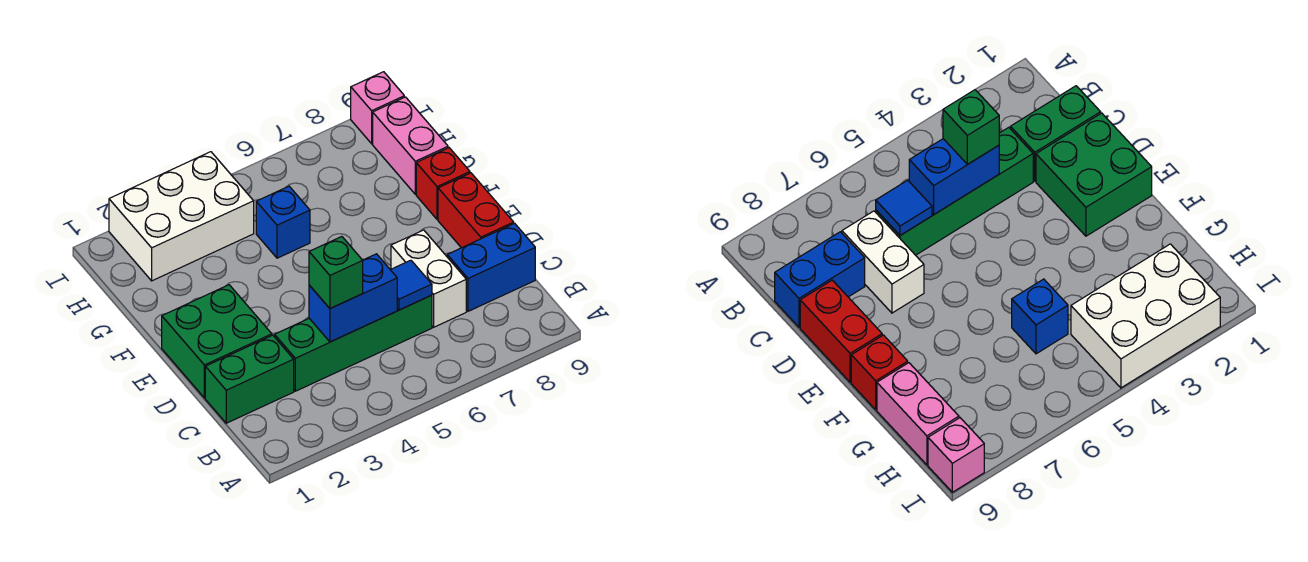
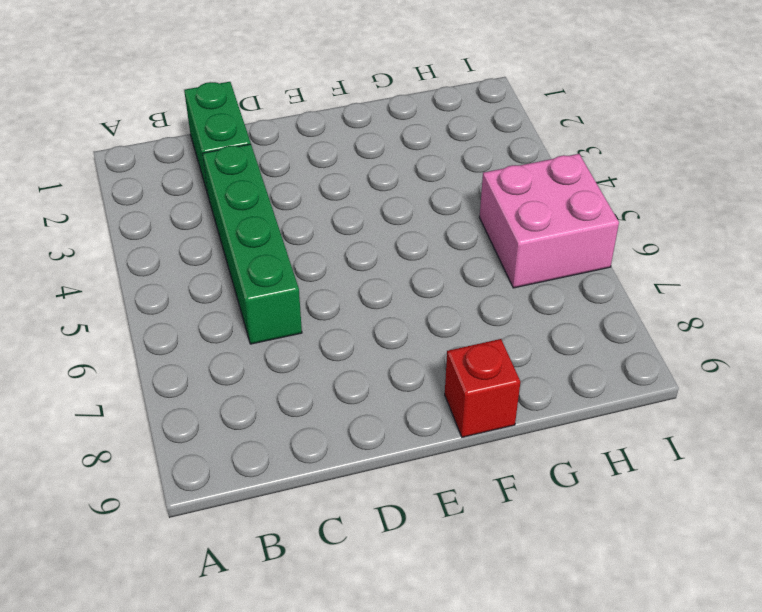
pink brick H5:I6 level 1 -> none
none -> white brick C7:D7 level 1
none -> blue brick C8:C9 level 1
none -> green brick D1:E2 level 1

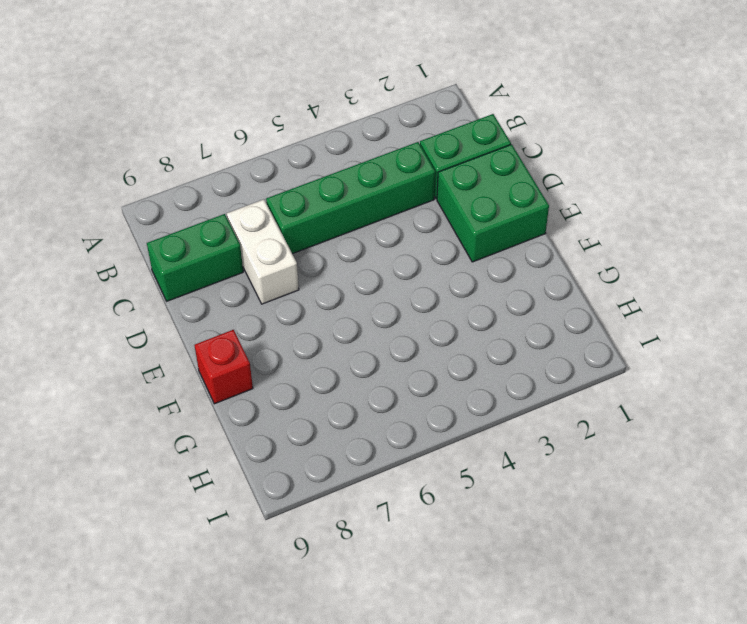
green brick C8:C9 level 1 -> blue brick C8:C9 level 1
none -> red brick D9:E9 level 1
none -> blue brick G5 level 1
none -> pink brick G9:H9 level 1

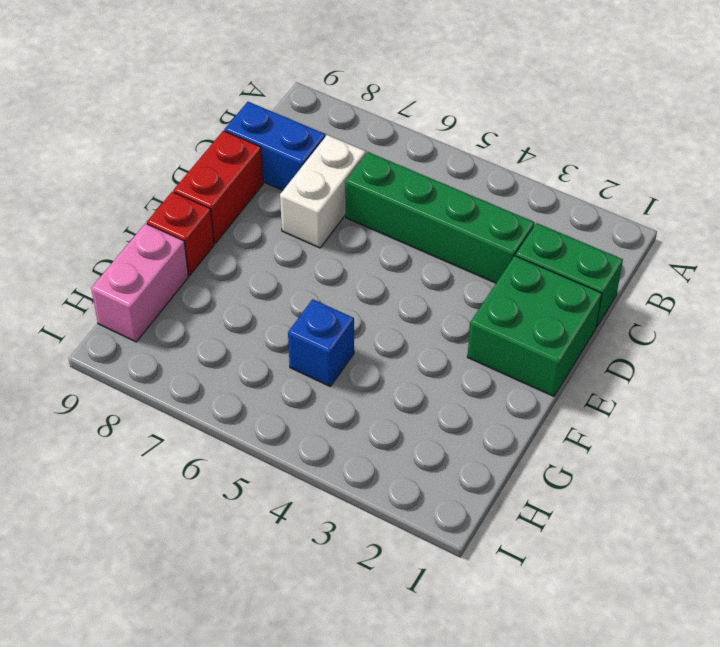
none -> white brick H2:I4 level 1
none -> pink brick I9 level 1
none -> blue brick C4:C5 level 2

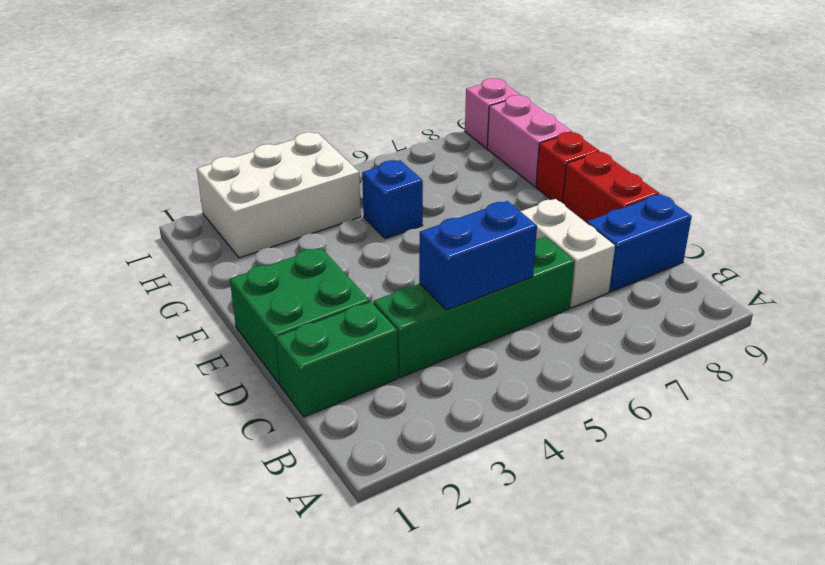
none -> blue tile C6 level 2
none -> green brick C4 level 3

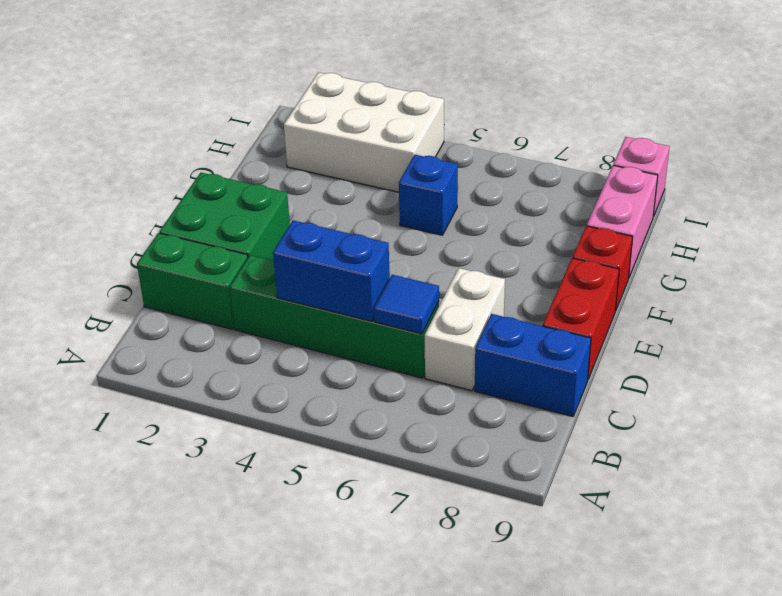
none -> green brick C4 level 3

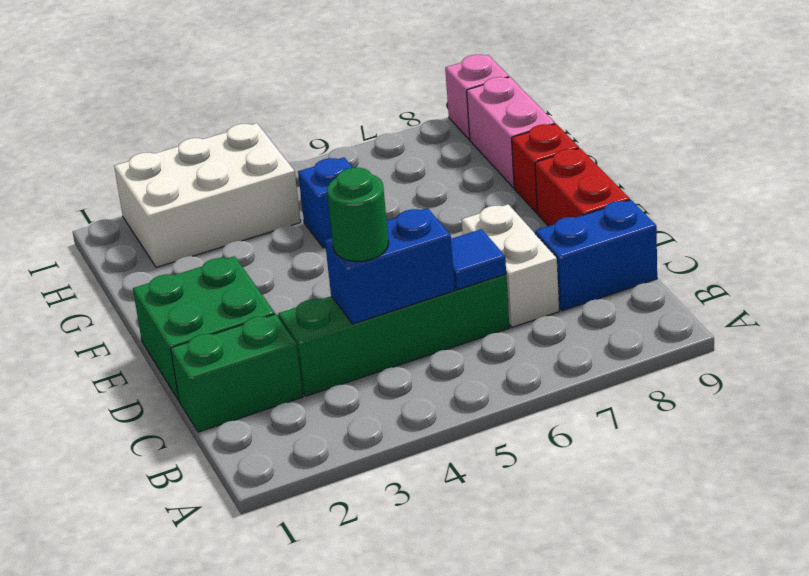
green round brick C4 level 3 -> green brick C4 level 3

